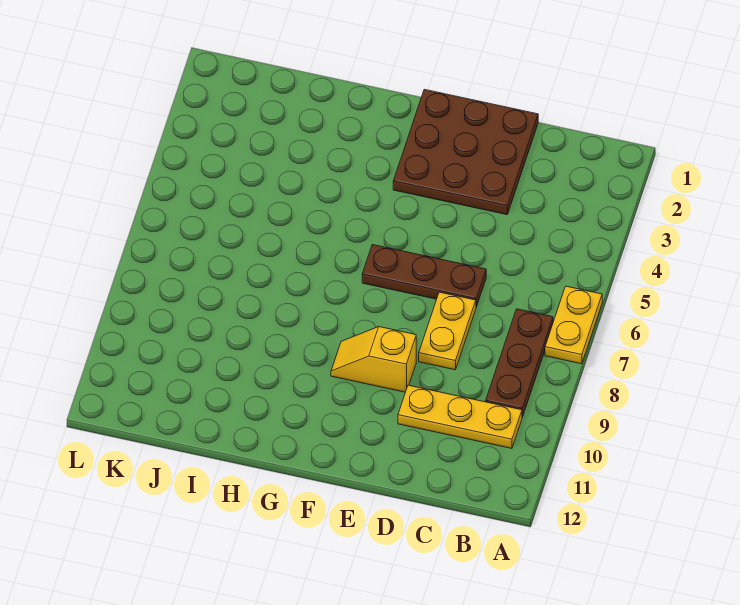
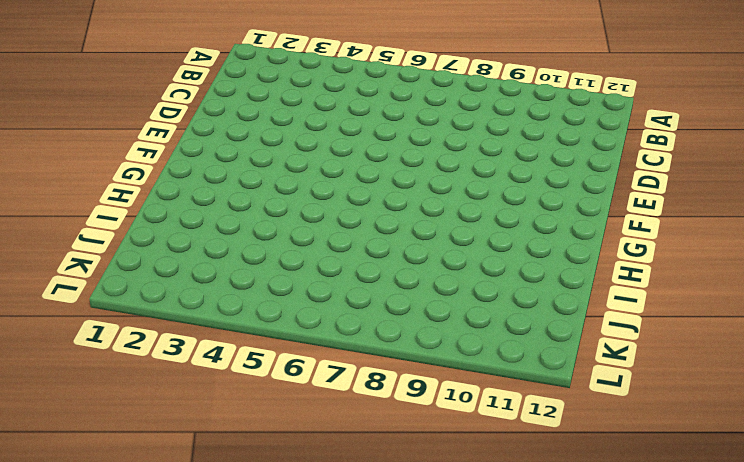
none -> yellow plate A6:A7 level 1
none -> brown plate B7:B9 level 1

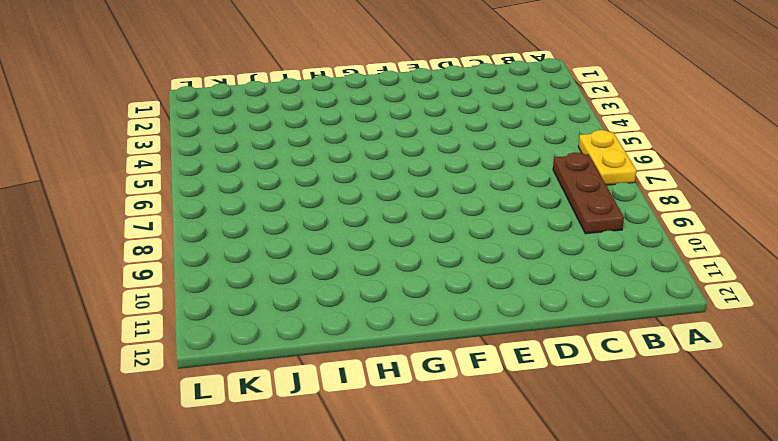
none -> yellow plate B10:D10 level 1
none -> brown plate D1:F3 level 1

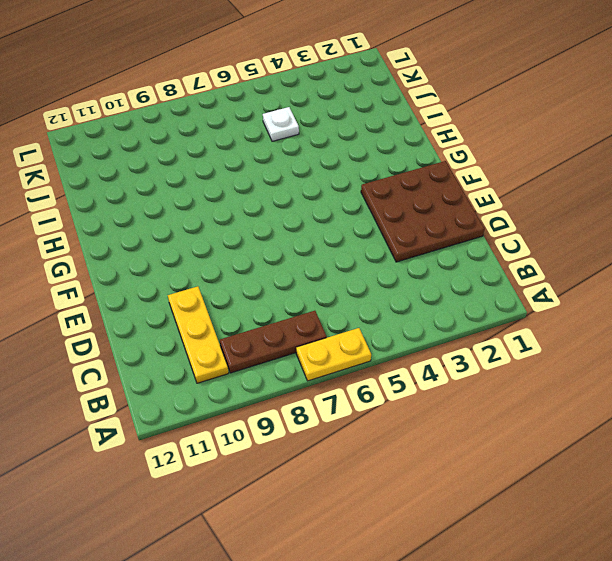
white plate J5 level 1 -> none
none -> brown plate D6:F6 level 1
none -> yellow plate D7:D8 level 1

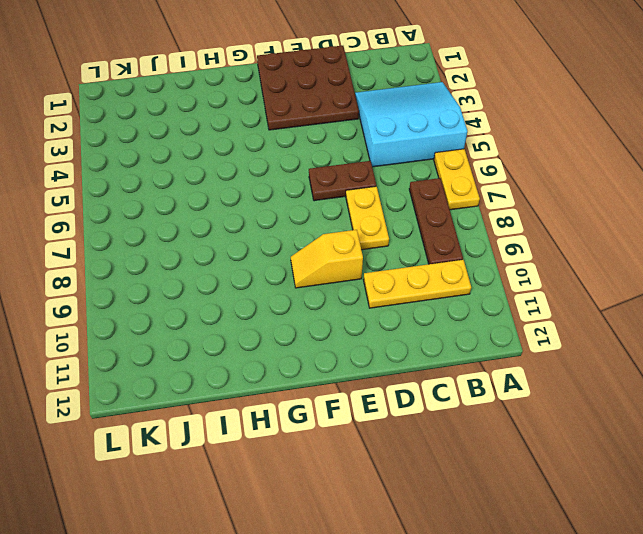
cyan slope A3:C5 level 1 top 5 -> none
brown plate D6:E6 level 1 -> brown plate D6:F6 level 1

